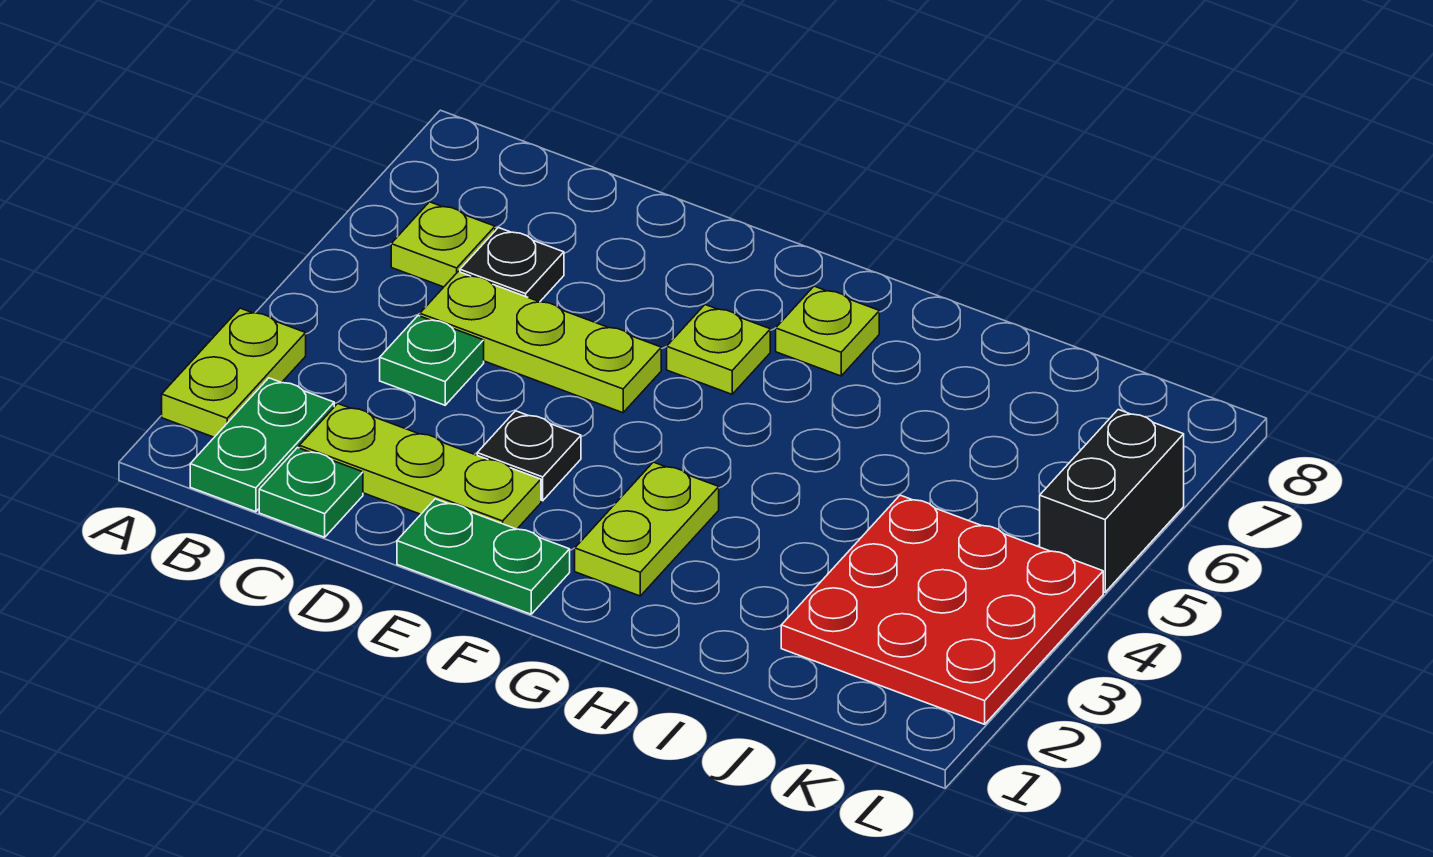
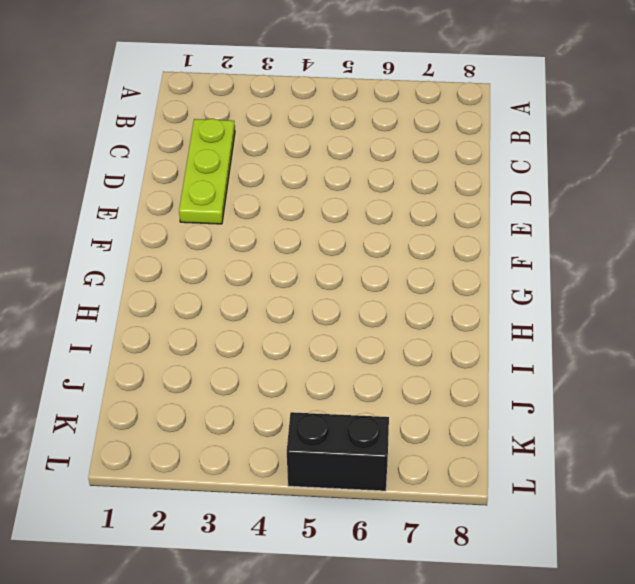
none -> lime plate A2:A3 level 1
none -> green plate B1:B2 level 1
none -> lime plate B6 level 1

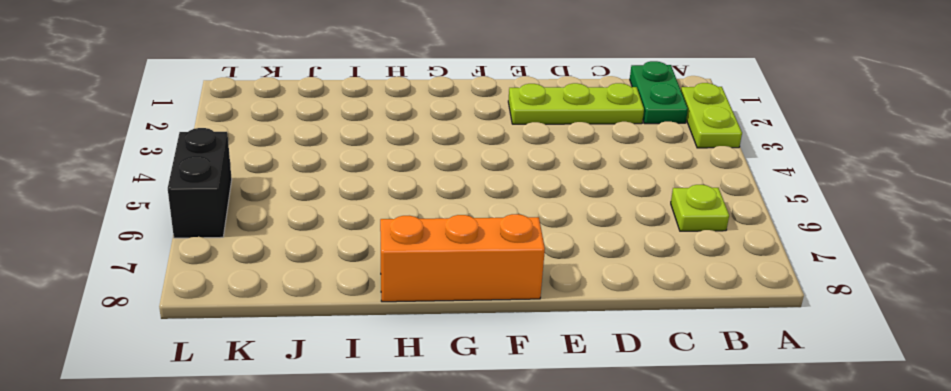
orange brick F8:H8 level 1 -> none
none -> green plate C1 level 1
none -> green plate C4 level 1
none -> lime plate C5:E5 level 1

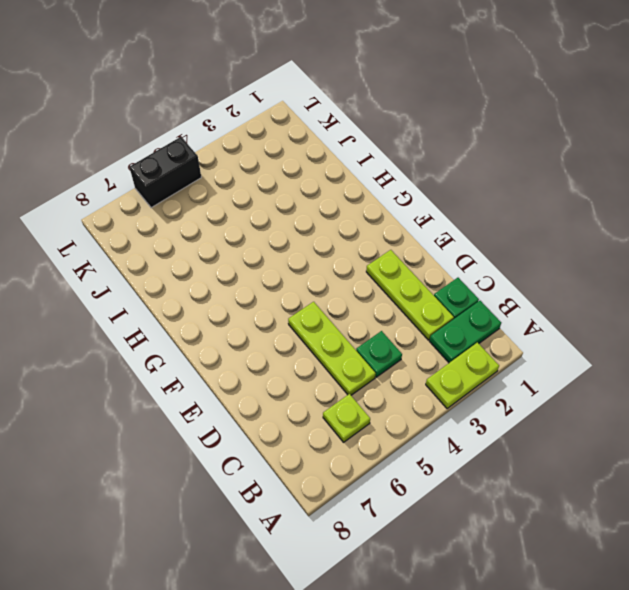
none -> black plate C6 level 1
none -> green plate E1:F1 level 1
none -> black plate E3 level 1

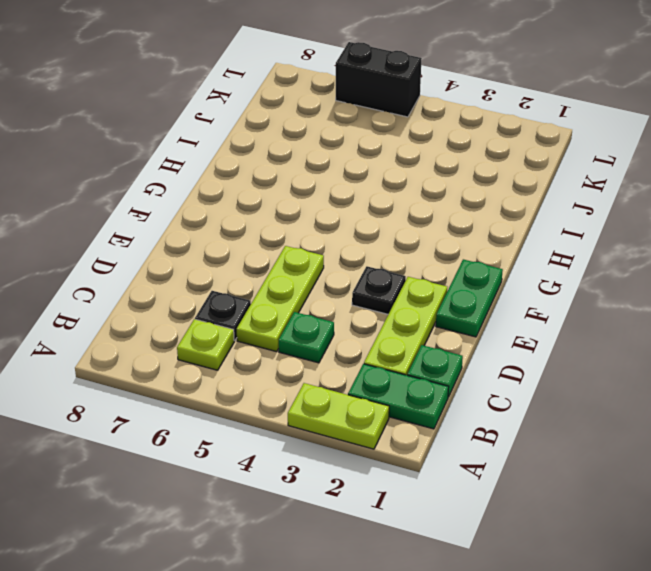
none -> lime plate F6 level 1
none -> lime plate G2:G3 level 1
none -> lime plate G7 level 1

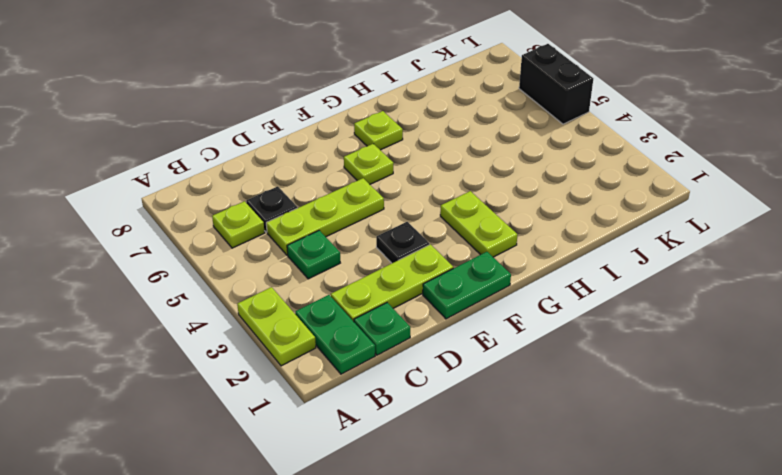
none -> red plate J2:L4 level 1

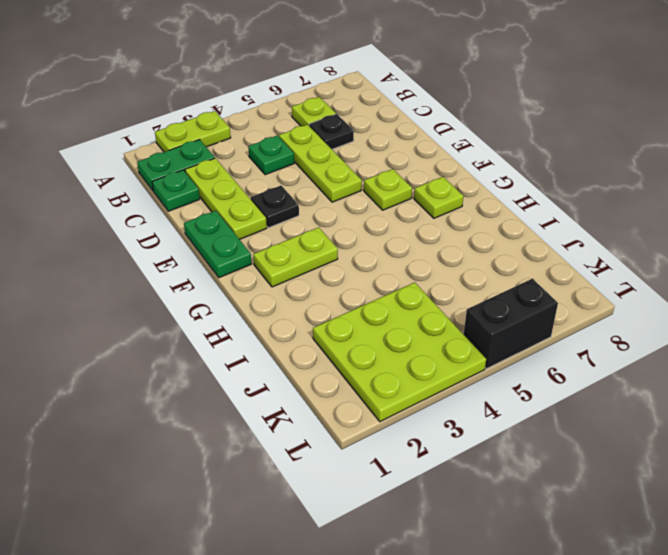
lime plate J2:L4 level 1 -> red plate J2:L4 level 1

